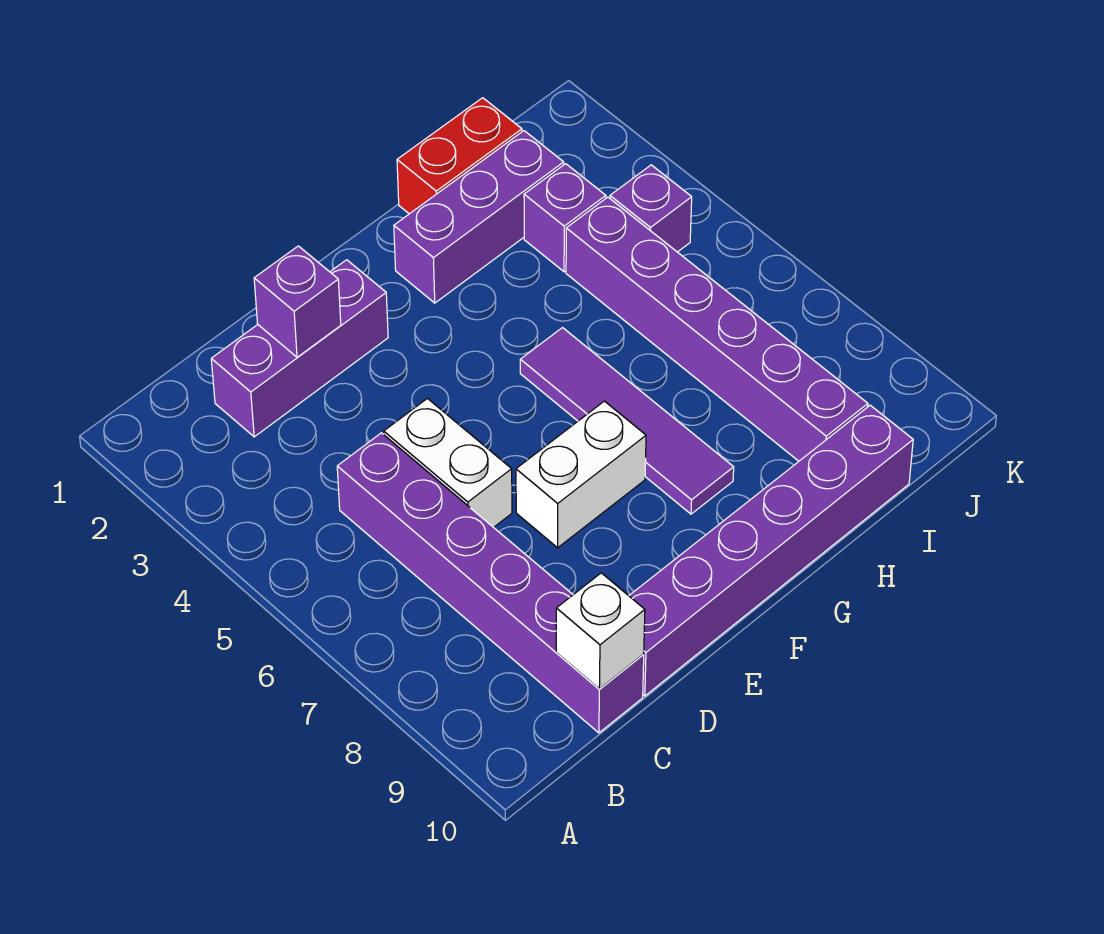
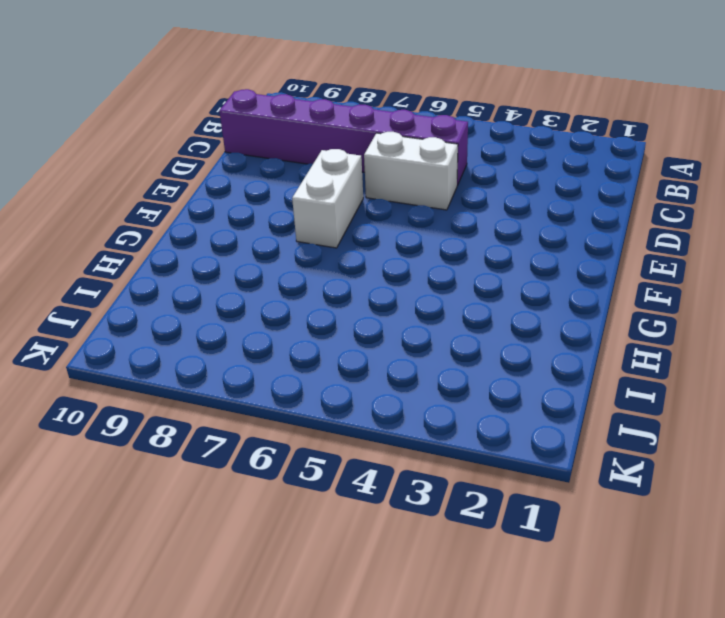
none -> purple brick C2:E2 level 1
none -> purple brick D10:I10 level 1
none -> purple brick G2:I2 level 1

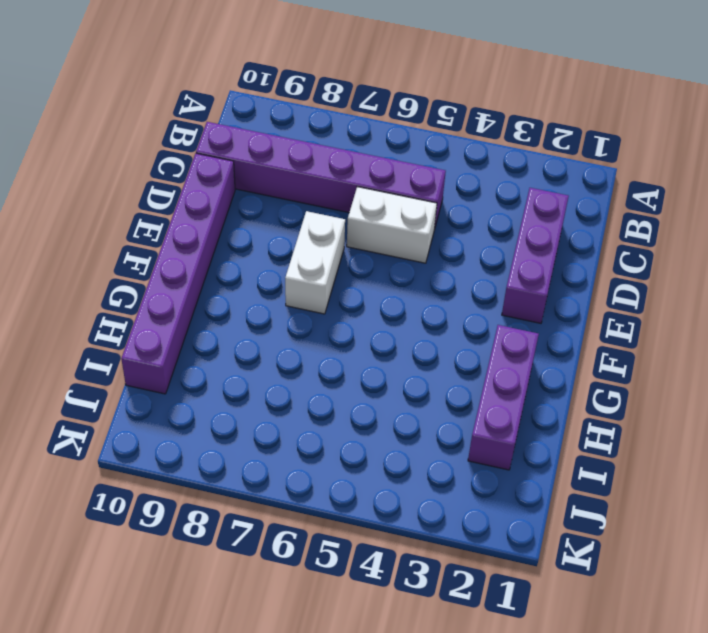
none -> purple tile G5:G8 level 1
none -> red brick H1:I1 level 1
none -> purple brick I3 level 1

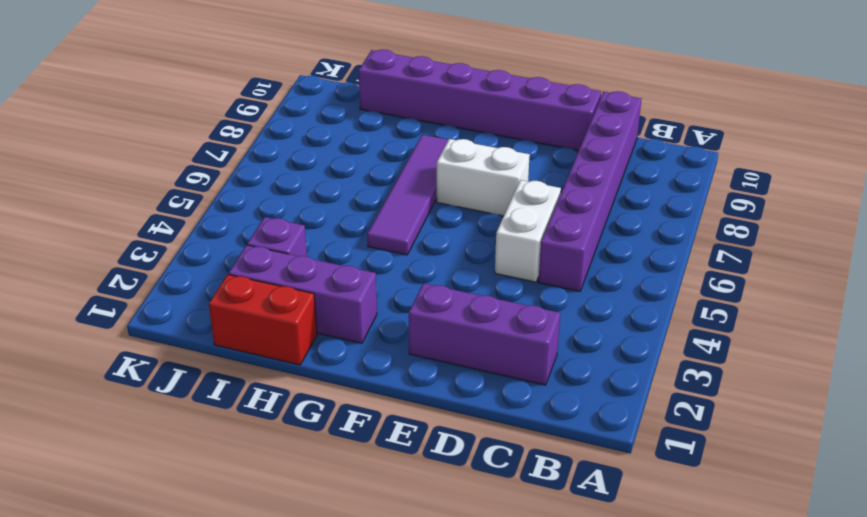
none -> purple brick I4:I9 level 1
none -> purple brick J4 level 1
none -> white brick C10 level 2

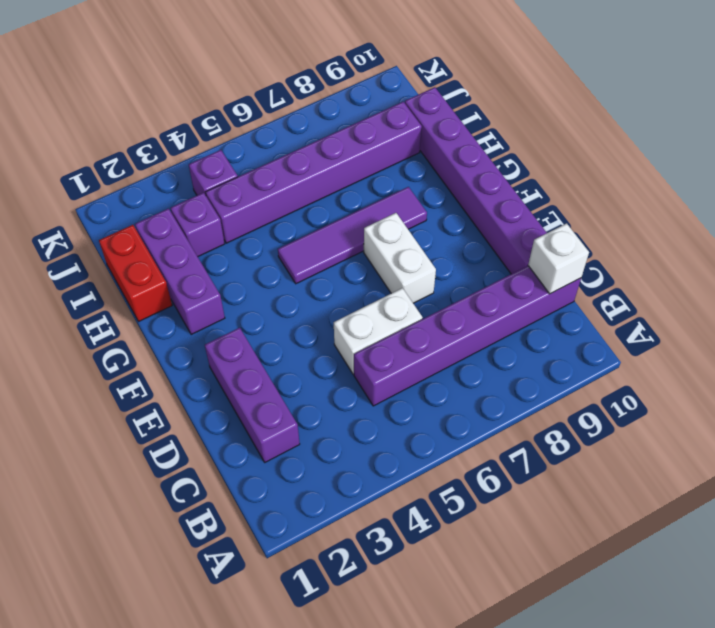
none -> purple brick D2 level 2

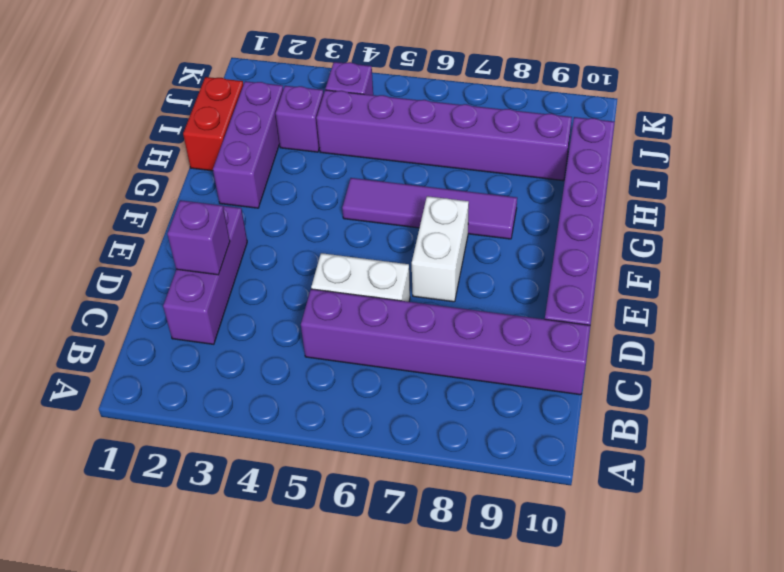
none -> white brick C10 level 2

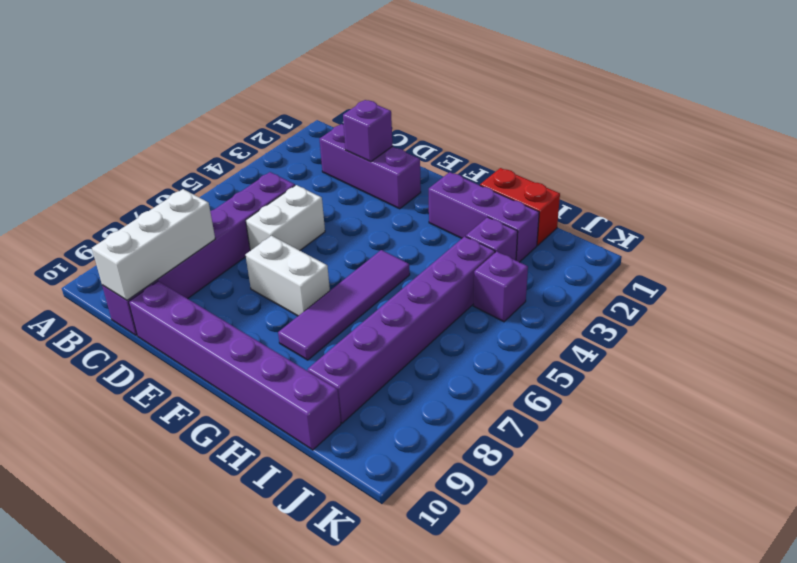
white brick C8:C10 level 2 -> white brick C10 level 2

